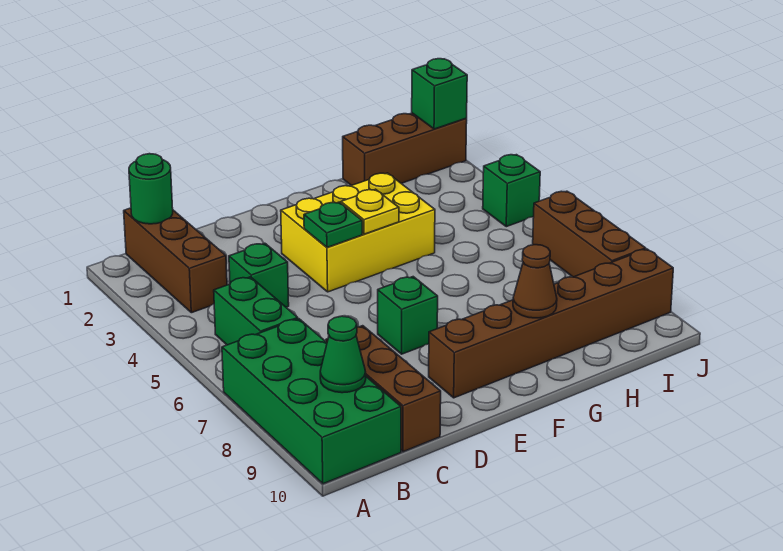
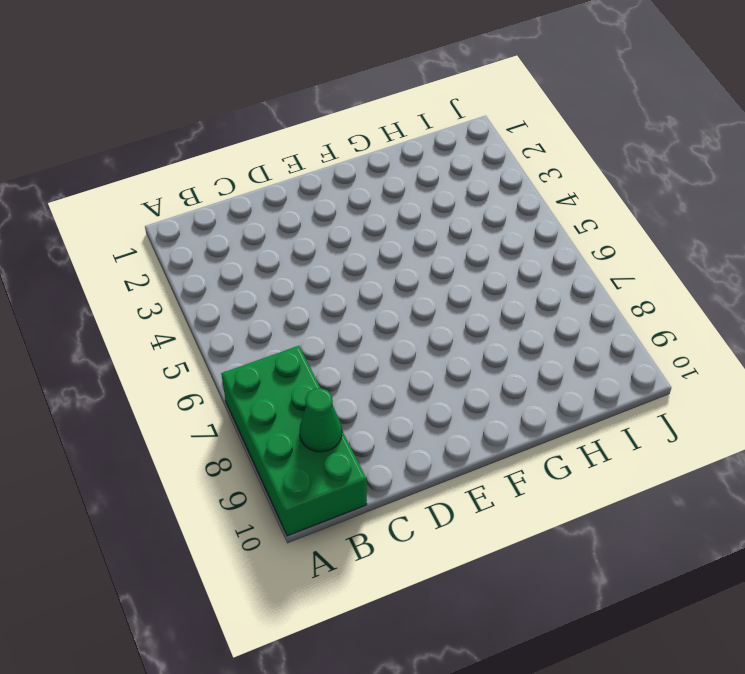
none -> brown brick B1:B3 level 1
none -> green brick B5:B6 level 1
none -> green brick C4 level 1

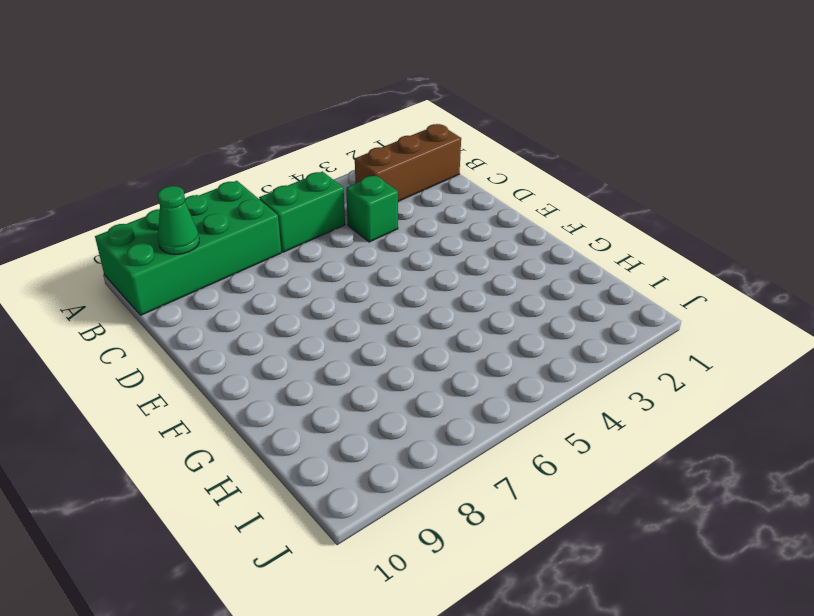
none -> brown brick C8:C10 level 1
none -> yellow brick E3:G4 level 1
none -> green brick E7 level 1

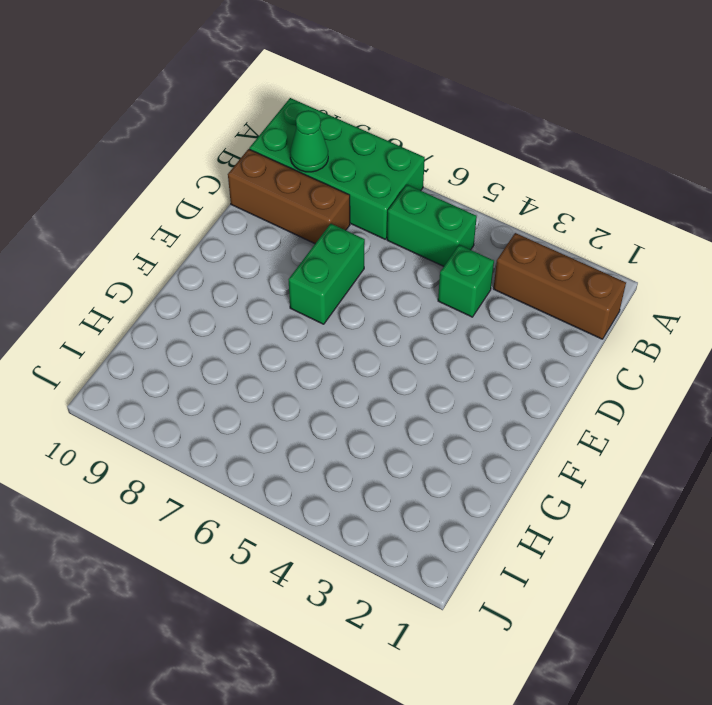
green brick D7:E7 level 1 -> green brick E7 level 1
none -> yellow brick E3:G4 level 1
none -> brown brick E9:J9 level 1
none -> brown brick H1:J1 level 1

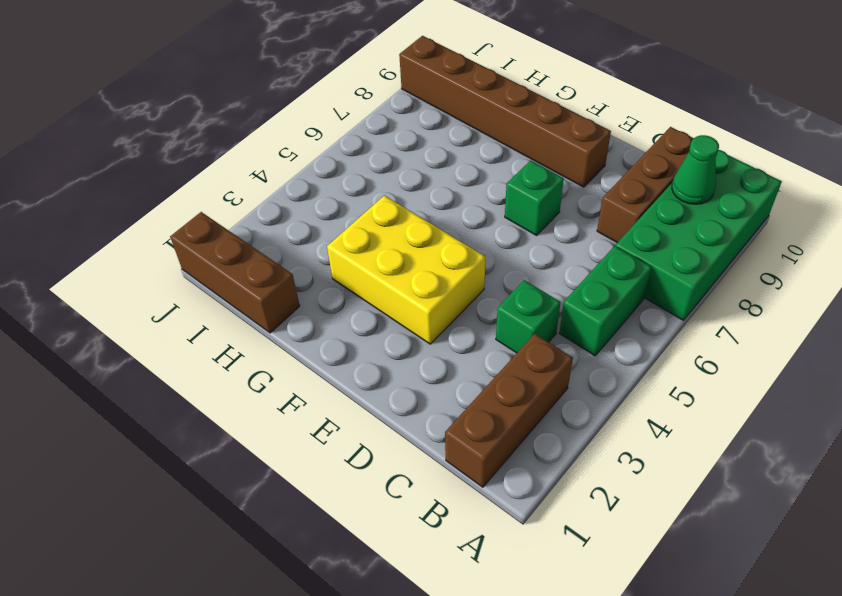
none -> green brick J4 level 1
none -> brown brick J6:J8 level 1
none -> green round brick B1 level 2

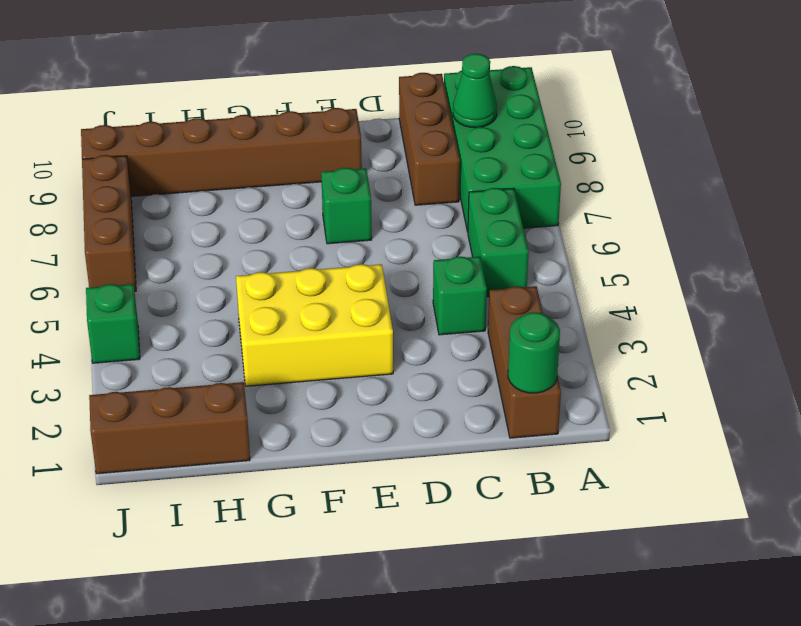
none -> green plate E4 level 2
none -> yellow plate F4 level 2
none -> brown cone G9 level 2

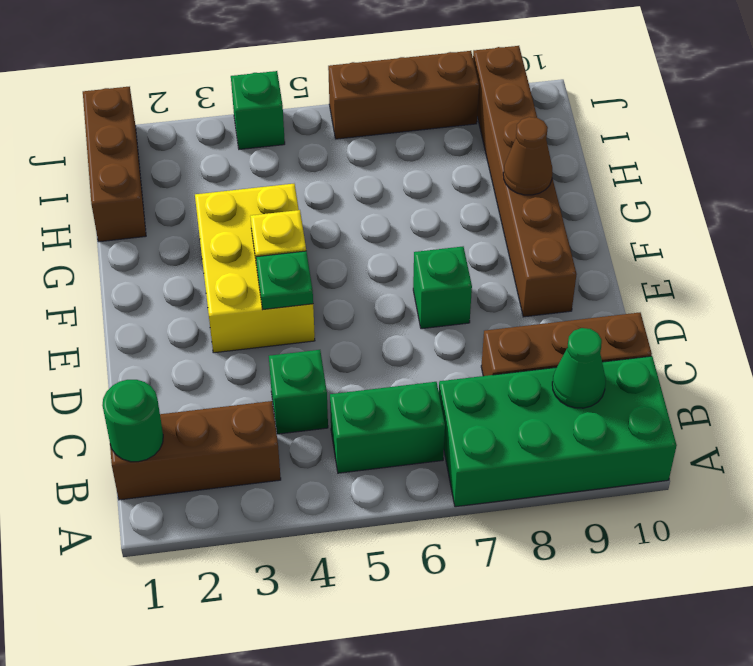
none -> green brick J1 level 2

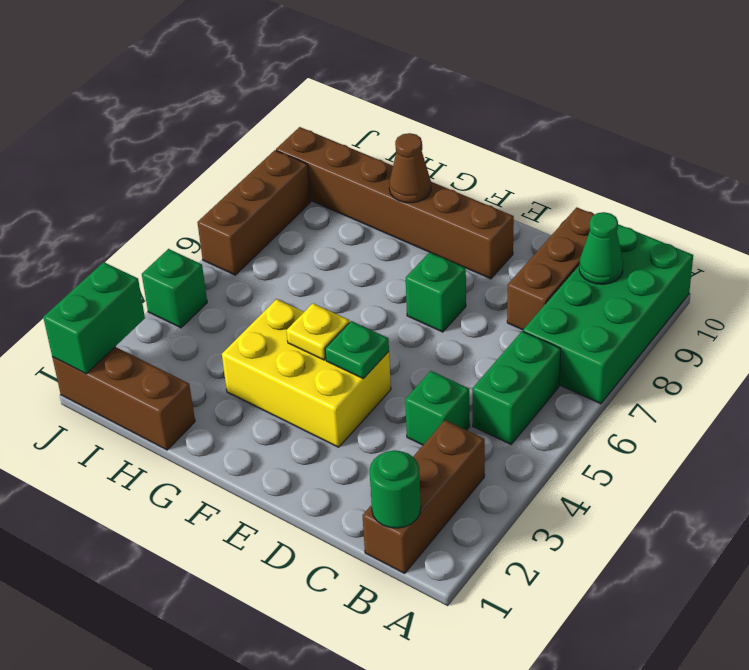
green brick J1:J2 level 2 -> green brick J1 level 2

